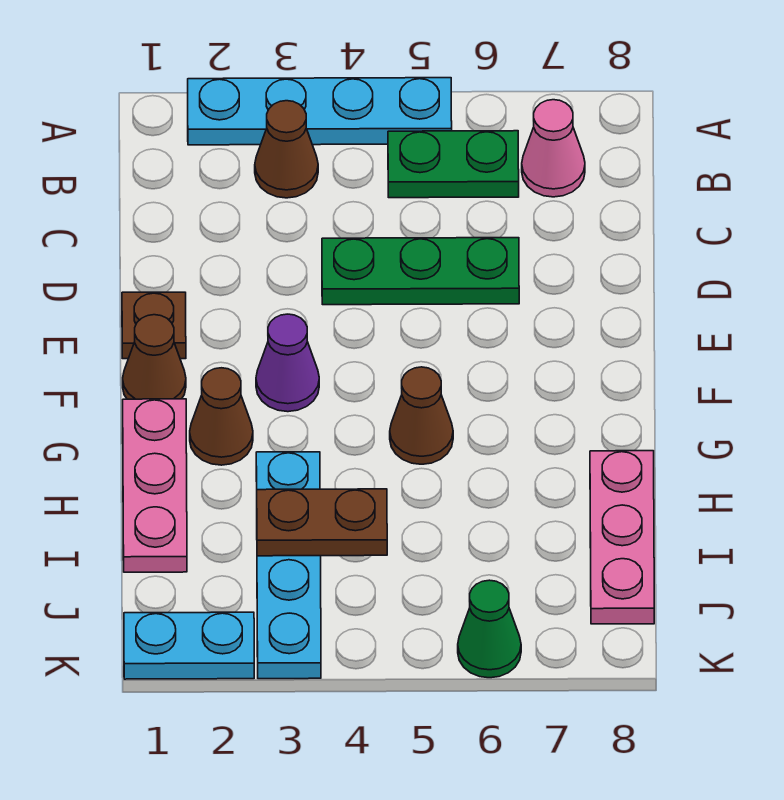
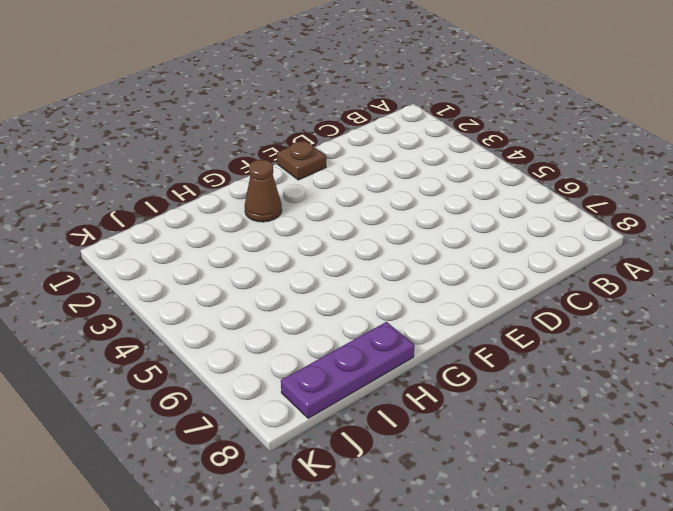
purple plate H8:J8 level 1 -> pink plate H8:J8 level 1
none -> cyan plate A2:A5 level 1
none -> brown cone B3 level 1
none -> green plate B5:B6 level 1

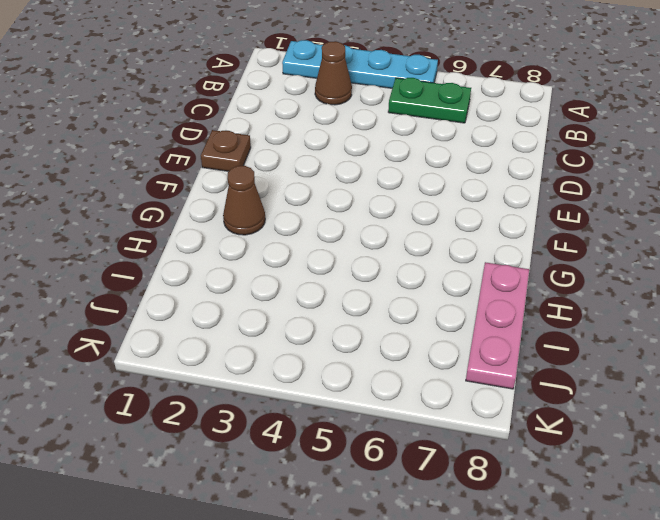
none -> pink cone B7 level 1
none -> green plate D4:D6 level 1
none -> brown cone F1 level 1

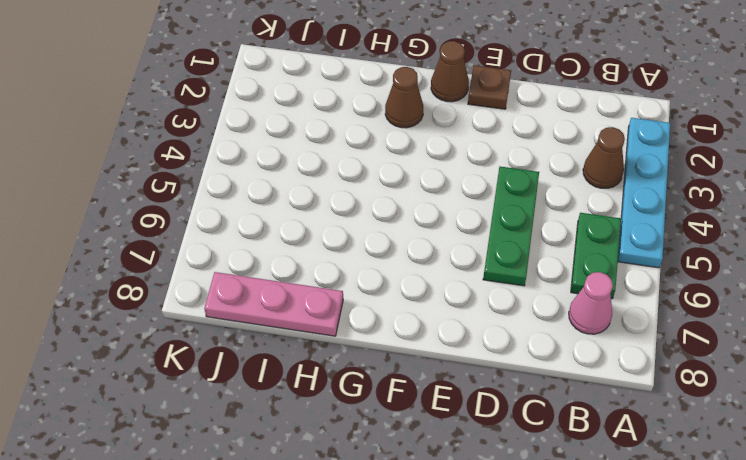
none -> purple cone F3 level 1
none -> pink plate G1:I1 level 1
none -> brown cone G5 level 1

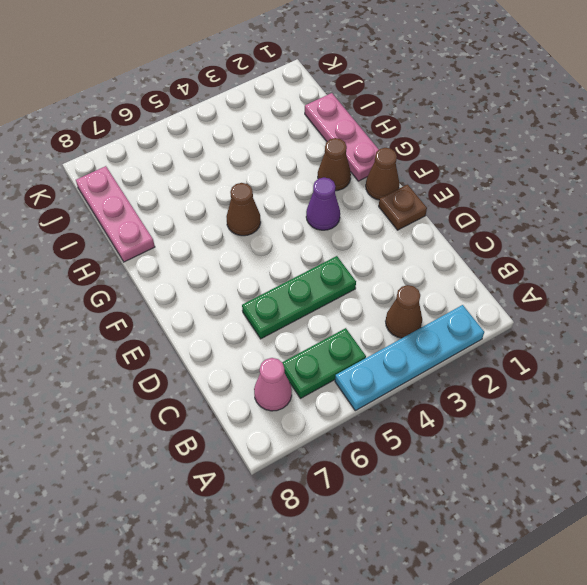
none -> cyan plate H3:K3 level 1
none -> cyan plate K1:K2 level 1
none -> green cone K6 level 1

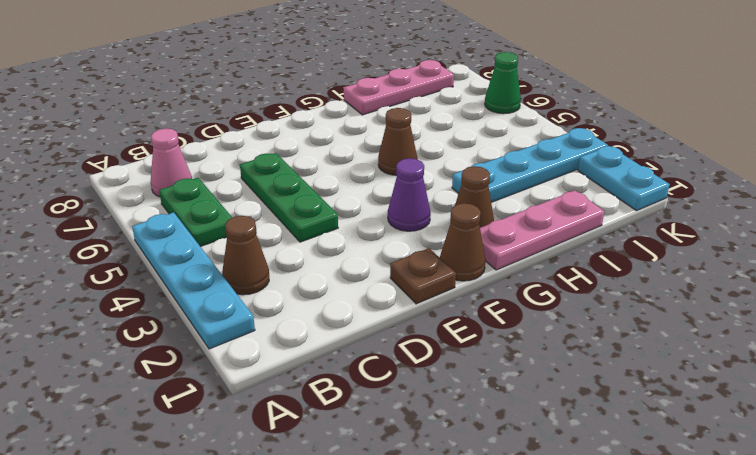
none -> brown plate I3:I4 level 2

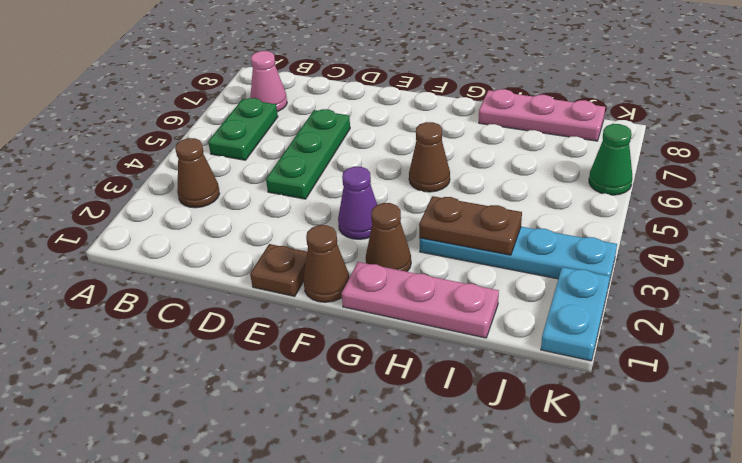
brown plate H3:I3 level 2 -> brown plate I3:I4 level 2
none -> cyan plate A2:A5 level 1

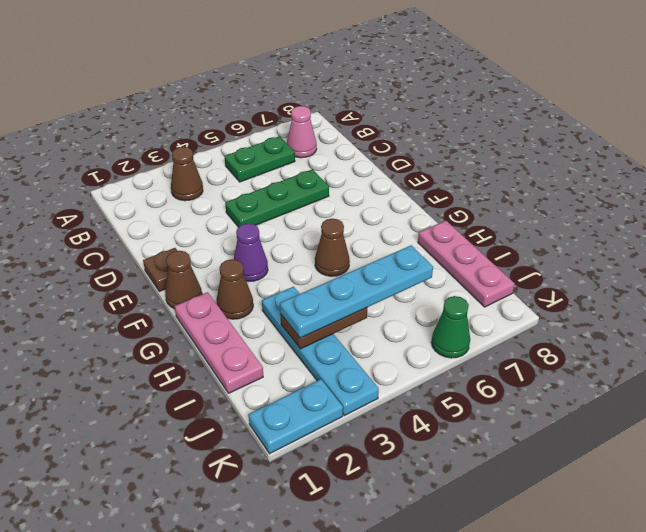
cyan plate I3:I6 level 3 -> cyan plate A2:A5 level 1

